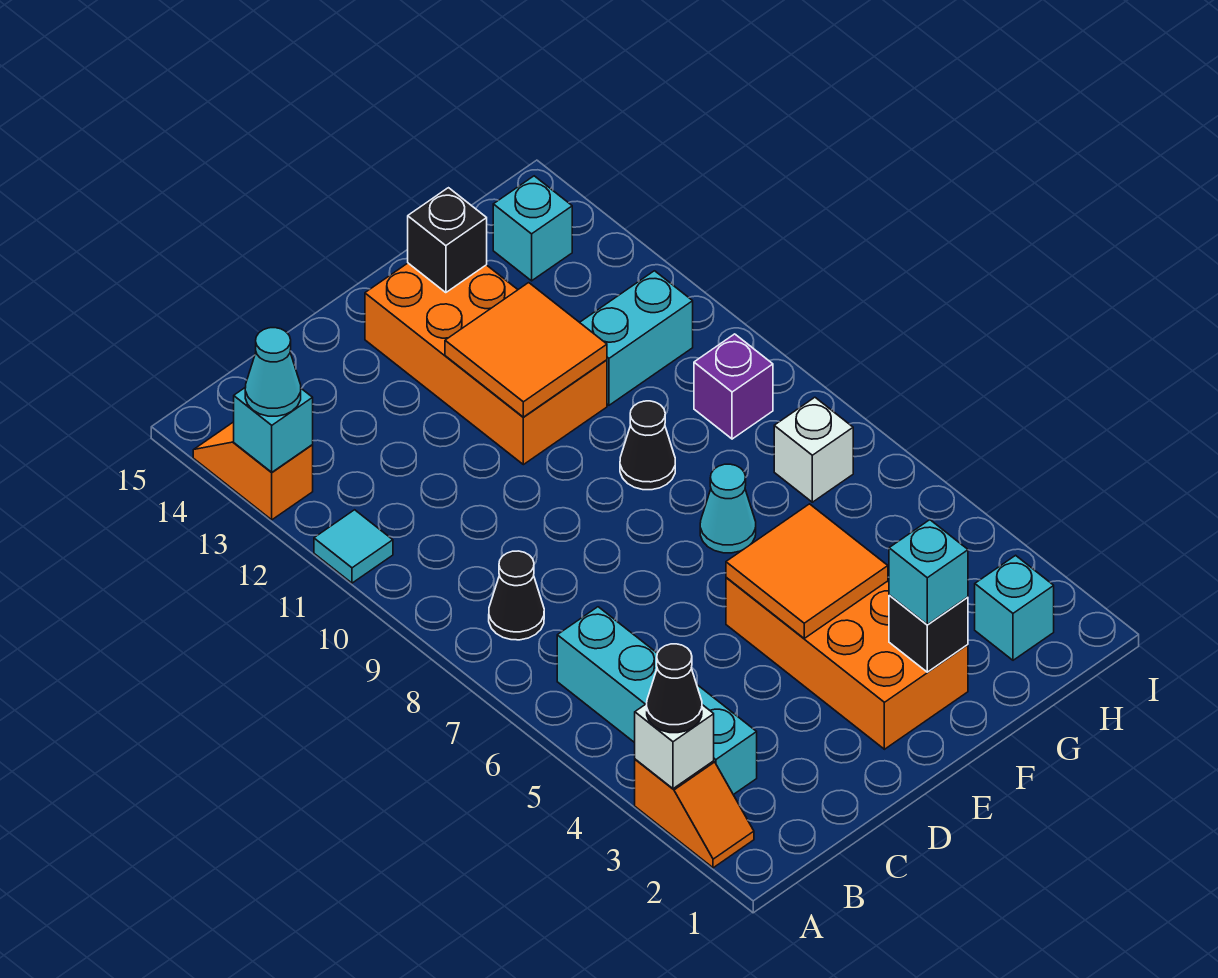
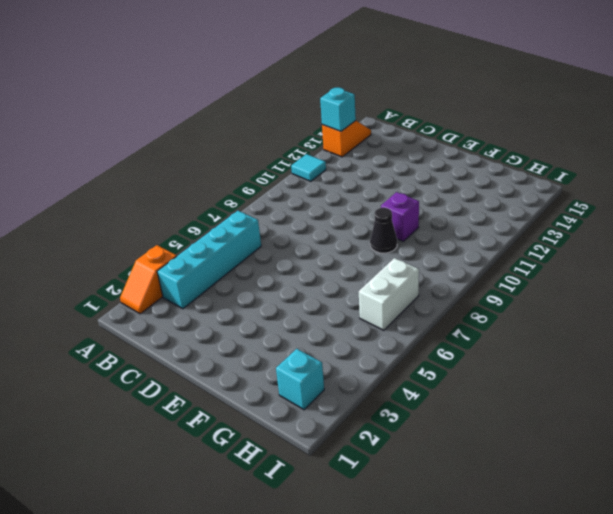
purple brick F10 level 1 -> purple brick H9 level 1
white brick H6:H7 level 1 -> white brick H7 level 1
none -> black cone B8 level 1
none -> orange brick E2:F5 level 1
none -> orange brick E11:F14 level 1

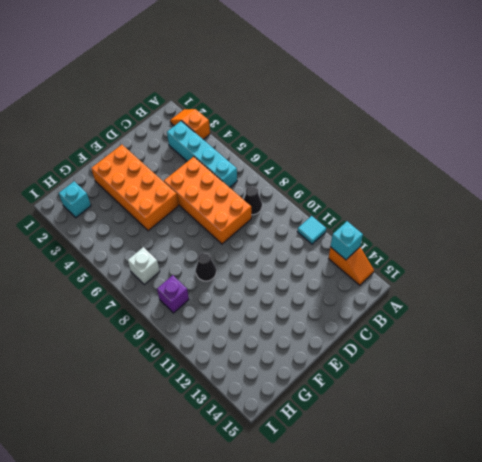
orange brick C5:D8 level 1 -> orange brick E11:F14 level 1
none -> cyan cone F7 level 1
none -> cyan brick G11:H11 level 1
none -> cyan brick H14 level 1

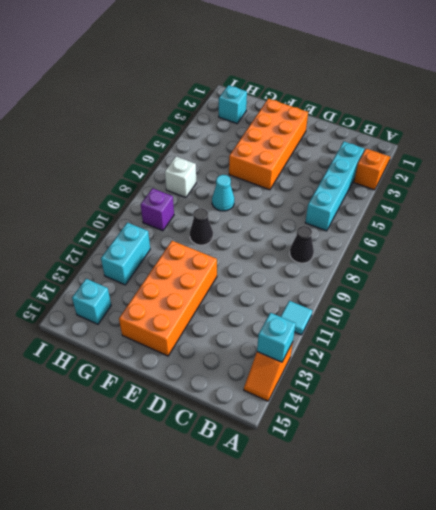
cyan brick H11:H12 level 1 -> cyan brick G11:H11 level 1
none -> white brick A3 level 2
none -> orange tile E4:F5 level 2
none -> orange tile E11:F12 level 2

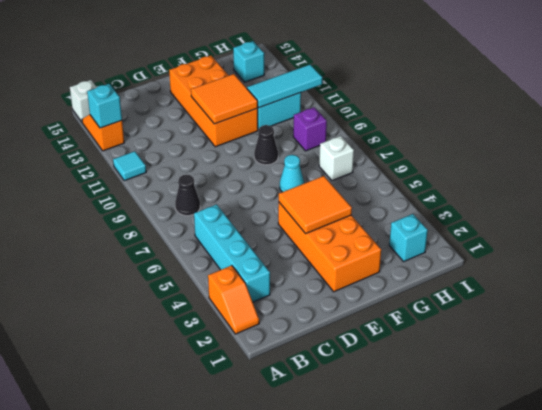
white brick A15 level 1 -> white brick A3 level 2
cyan tile G11:I11 level 2 -> none
none -> black brick F2 level 2
none -> black brick F14 level 2
none -> black cone A3 level 3

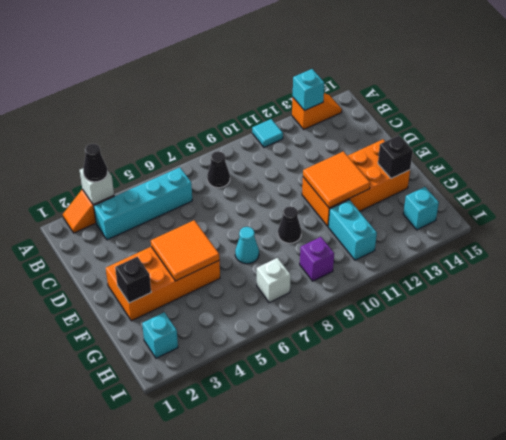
none -> cyan cone A13 level 3
none -> cyan brick F2 level 3

